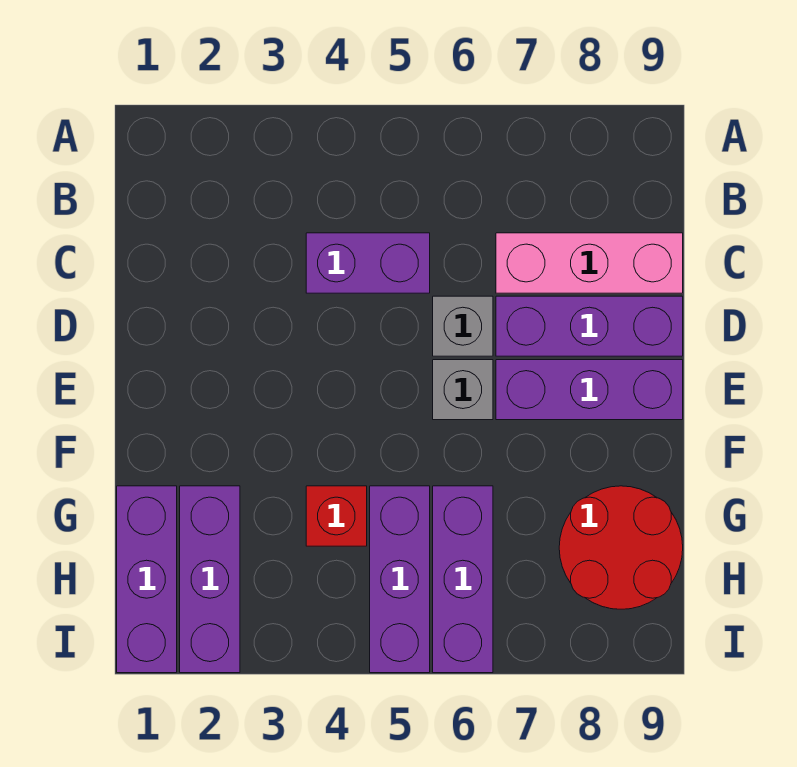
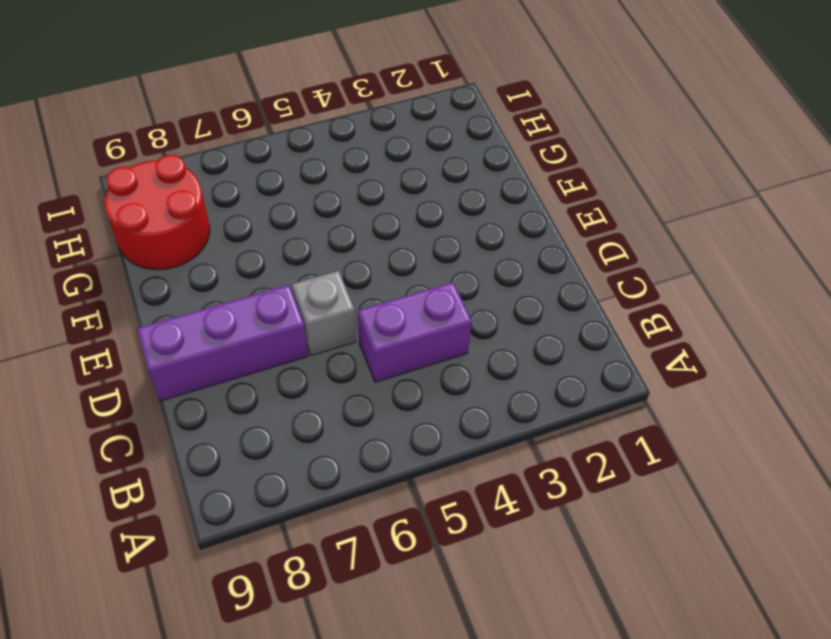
none -> pink brick C7:C9 level 1
none -> grey brick E6 level 1
none -> purple brick E7:E9 level 1

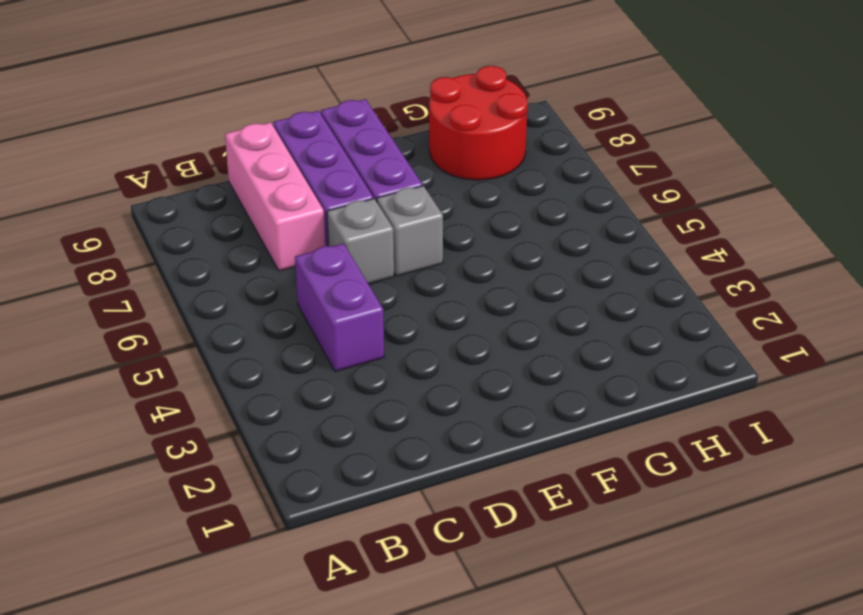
none -> purple brick G1:I1 level 1
none -> purple brick G2:I2 level 1
none -> red brick G4 level 1

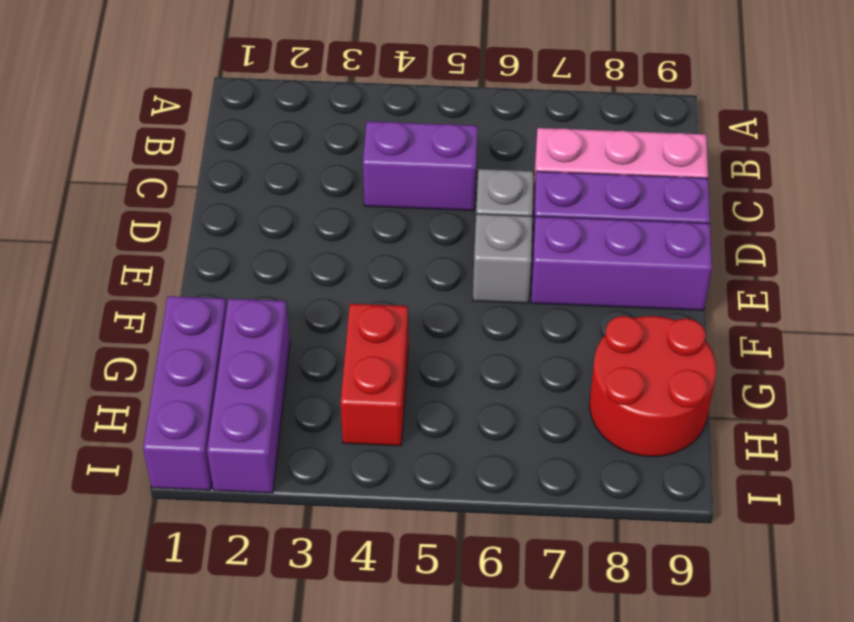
red brick G4:H4 level 1 -> red brick G4 level 1
none -> purple brick G5:I5 level 1
none -> purple brick G6:I6 level 1

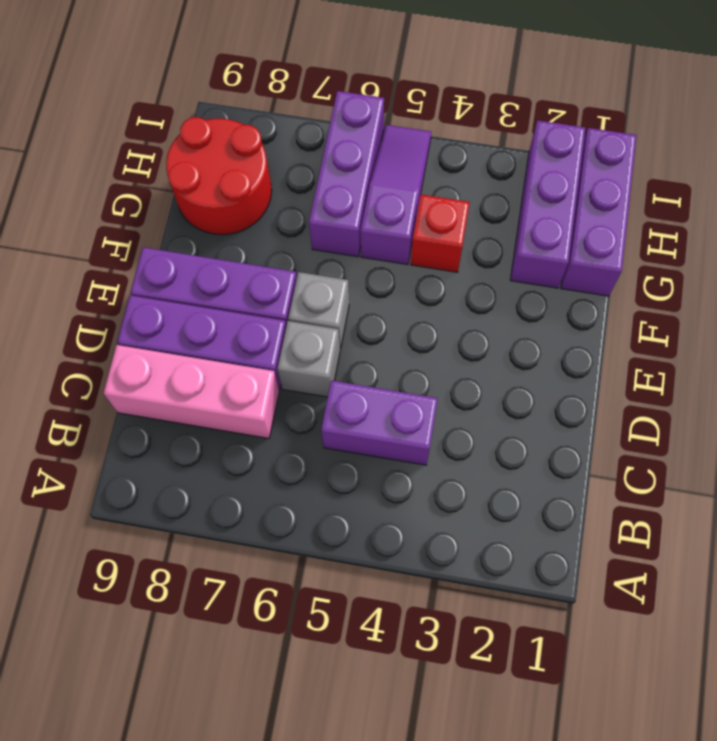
purple slope G5:I5 level 1 top G -> purple brick G5:I5 level 1

